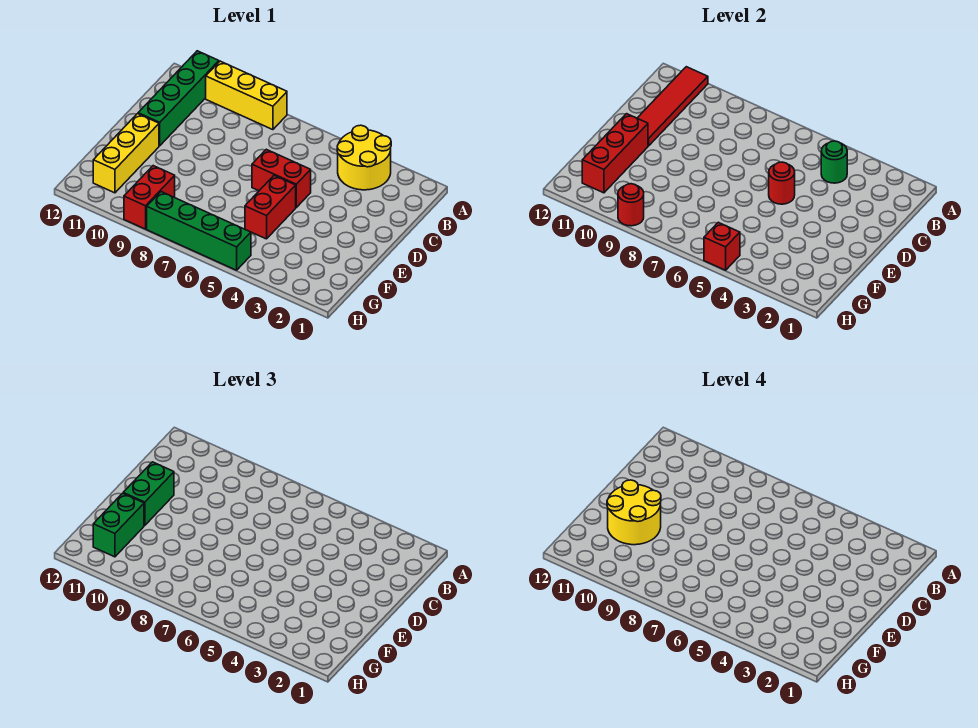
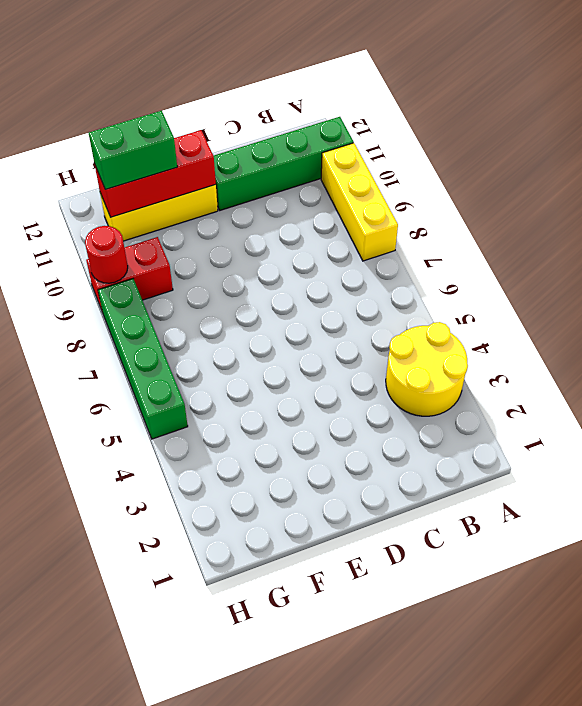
none -> red brick D5:D6 level 1
none -> red brick E5:F5 level 1
none -> red tile A11:D11 level 2

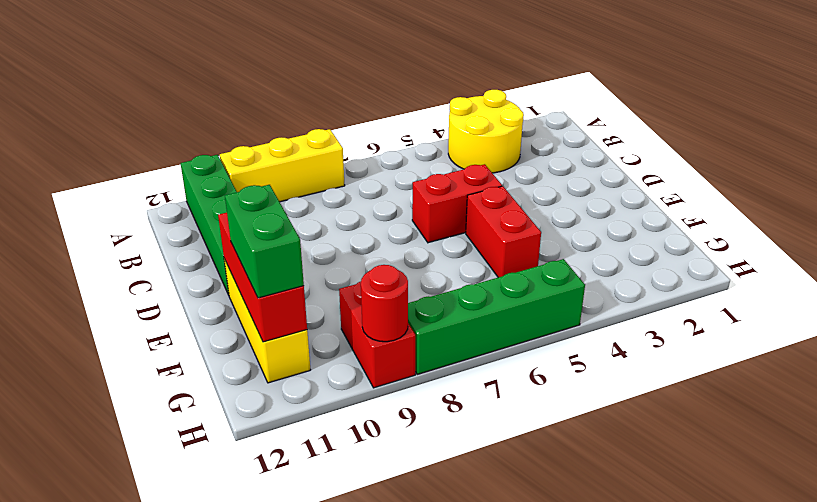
none -> red tile A11:D11 level 2
none -> green round brick B4 level 2
none -> red round brick D5 level 2

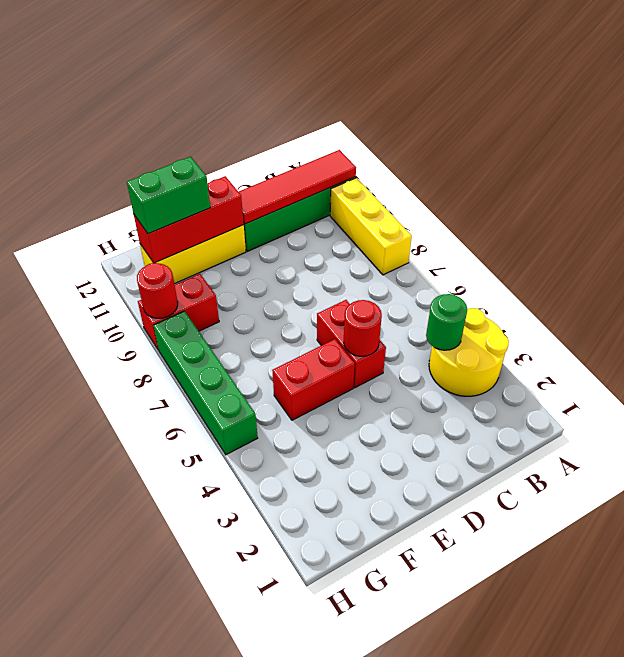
none -> red brick H5 level 2
none -> green brick D11:E11 level 3
none -> yellow round brick E10:F11 level 4

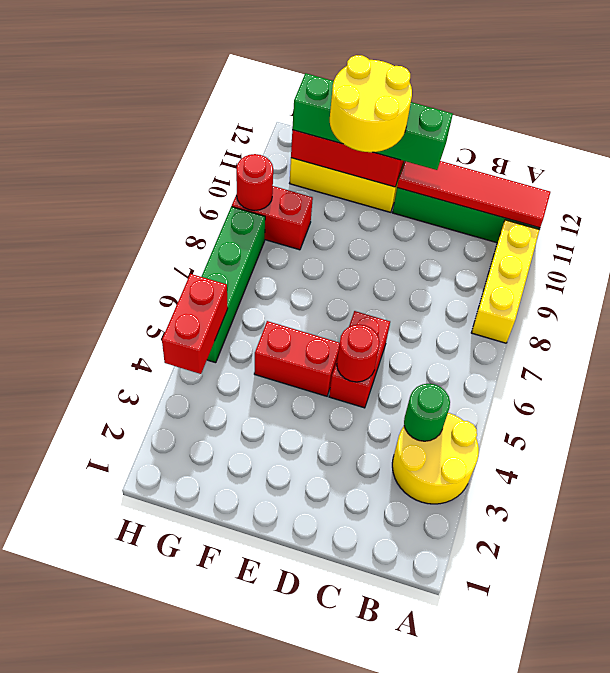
red brick H4:H5 level 2 -> red brick H5 level 2

